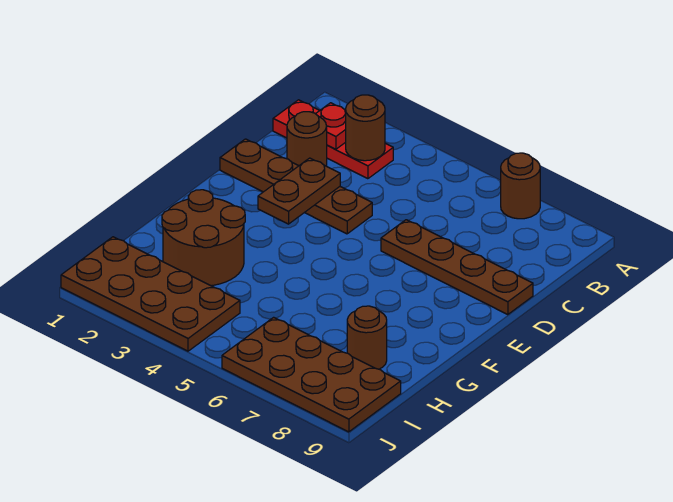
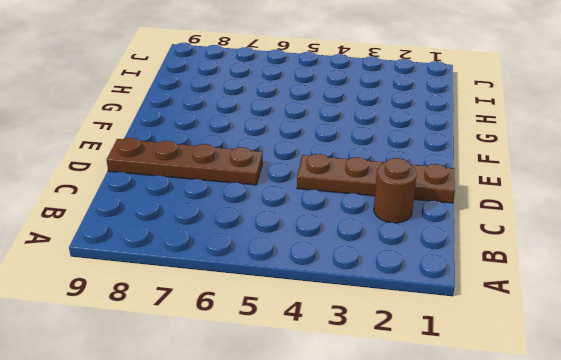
none -> brown round brick A7 level 1
none -> red plate B1:B3 level 1
none -> brown round brick G2:H3 level 1

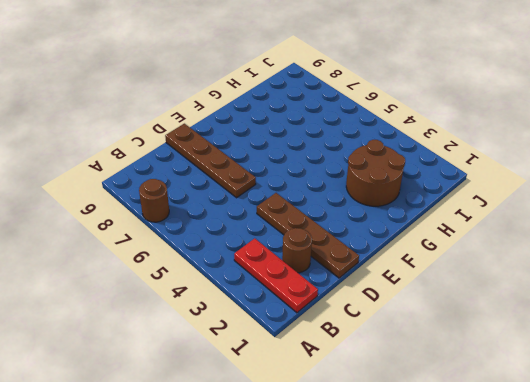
none -> brown round brick H8 level 1
none -> brown plate I1:J4 level 1
none -> brown plate I6:J9 level 1

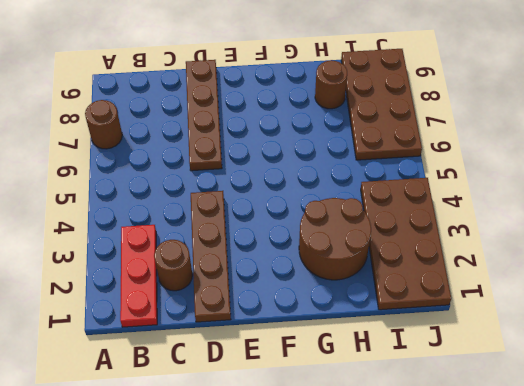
none -> red plate B2 level 2
none -> brown round brick B3 level 2
none -> brown plate D3:E3 level 2

